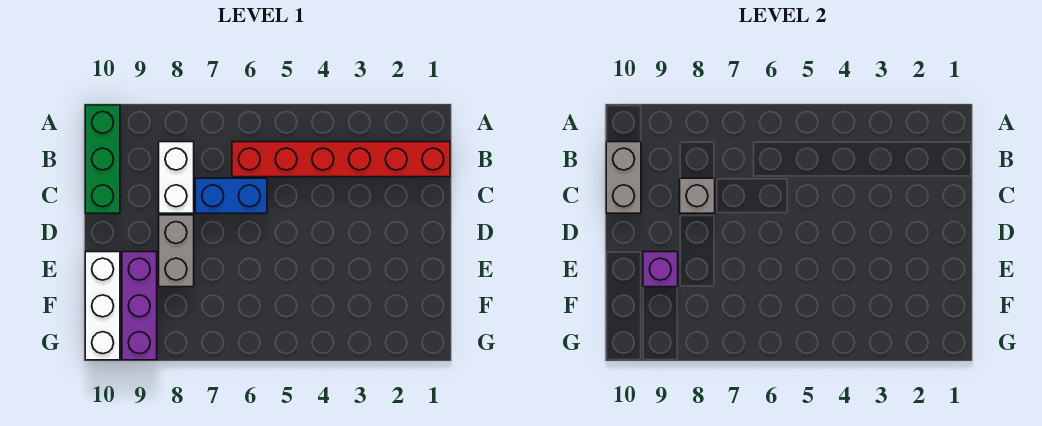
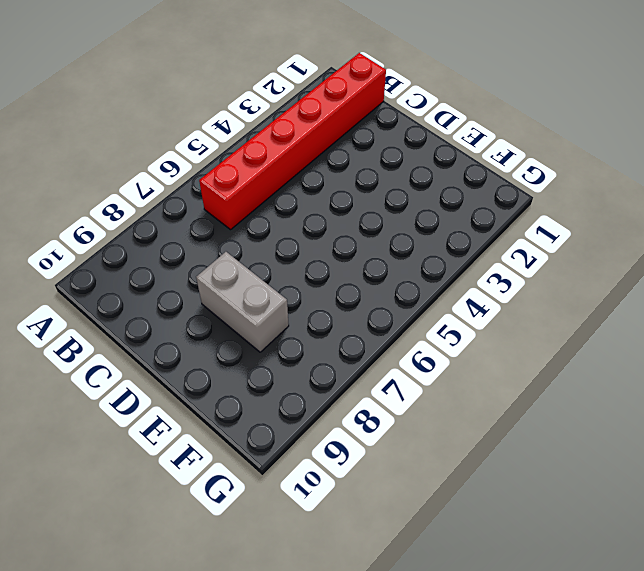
none -> green brick A10:C10 level 1
none -> white brick B8:C8 level 1

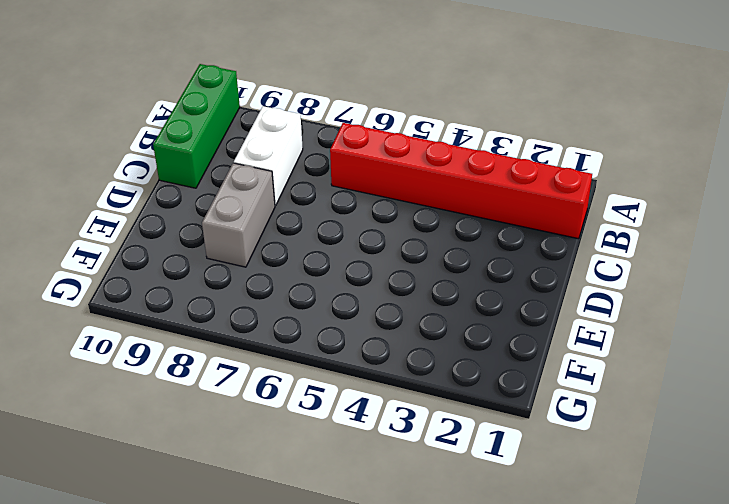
none -> blue brick C6:C7 level 1
none -> purple brick E9:G9 level 1

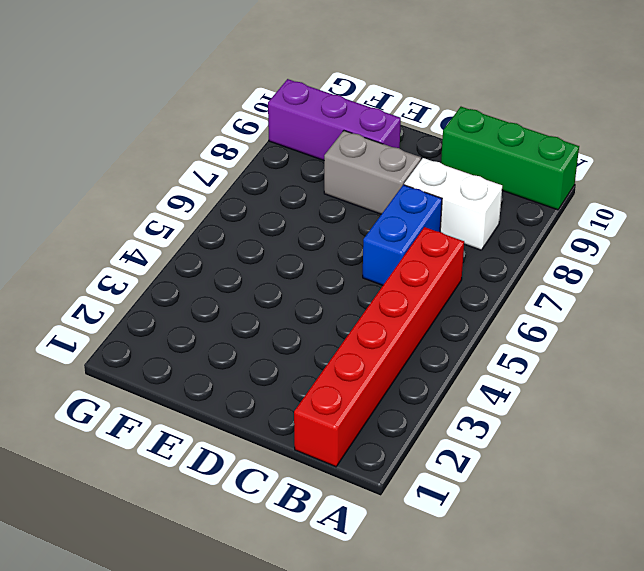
none -> white brick E10:G10 level 1
none -> grey brick B10:C10 level 2

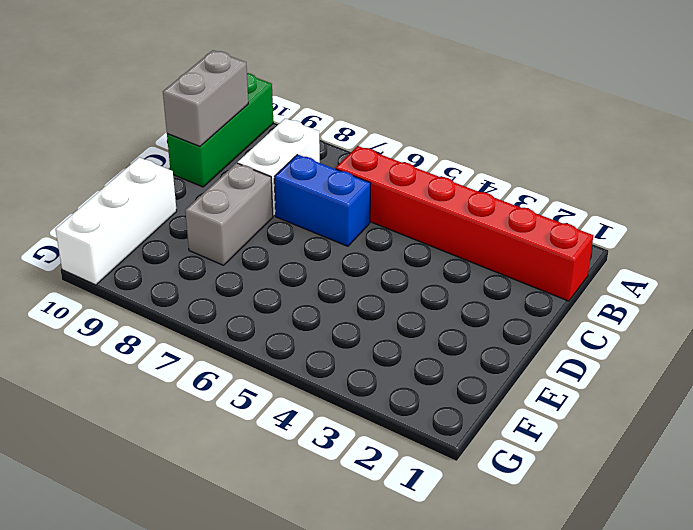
none -> purple brick E9:G9 level 1
none -> grey brick C8 level 2

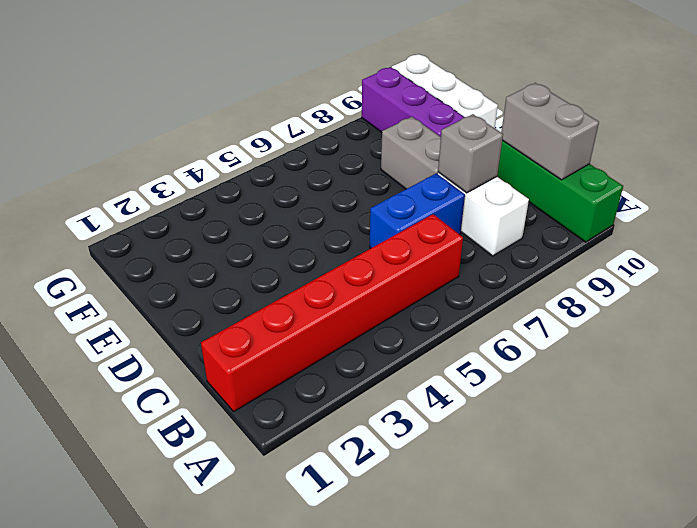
none -> purple brick E9 level 2

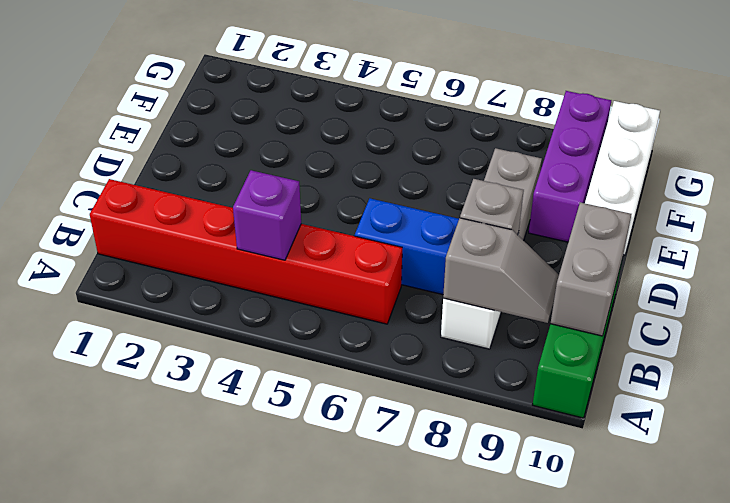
purple brick B4 level 2 -> purple brick E9 level 2
grey slope B8:B9 level 2 top 8 -> none

